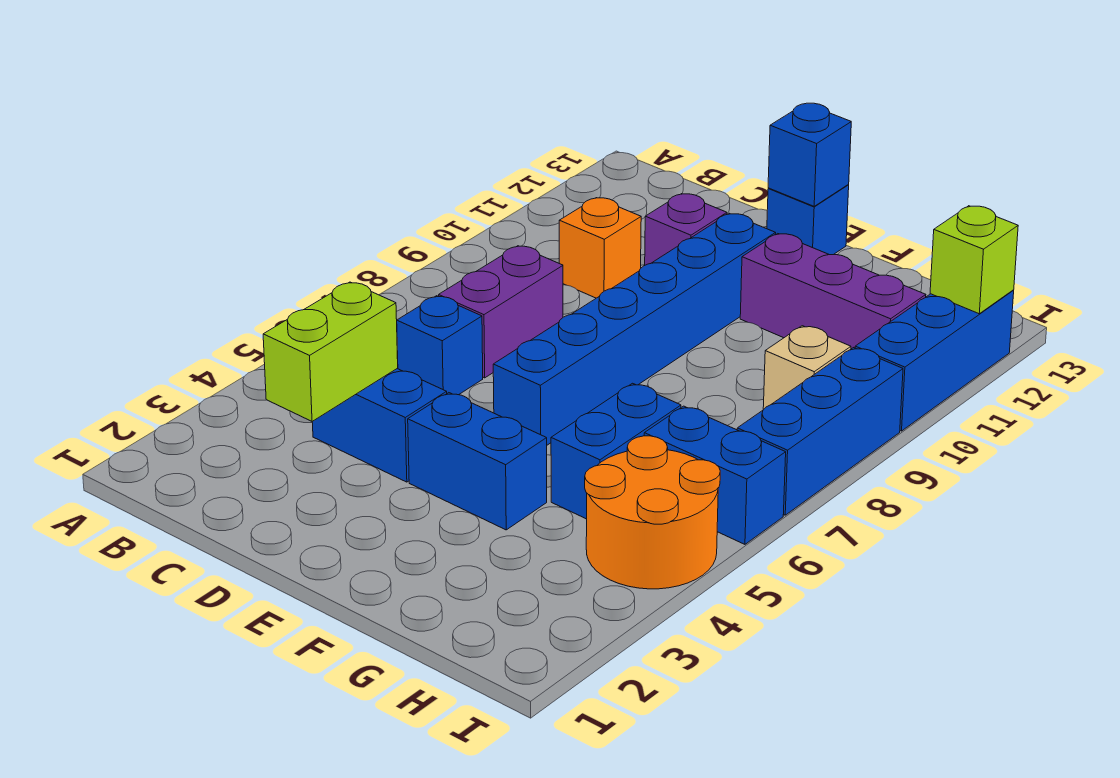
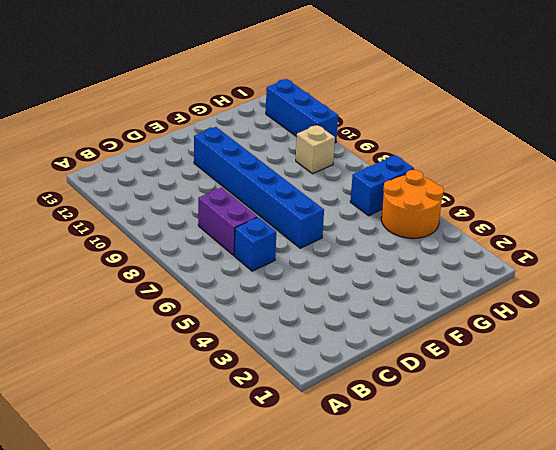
none -> blue brick C4:D4 level 1
none -> orange brick C10 level 1
none -> purple brick D11 level 1

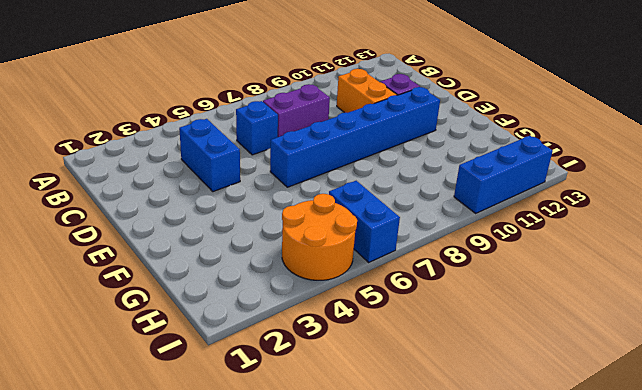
orange brick C10:D10 level 1 -> orange brick C10 level 1
none -> blue brick E4:F4 level 1
none -> blue brick E13 level 1
none -> purple brick F11:H11 level 1

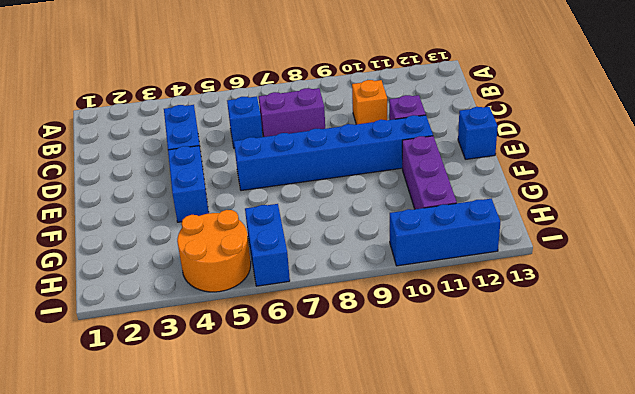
none -> blue brick G5:G6 level 1
none -> tan brick H9 level 1
none -> blue brick I7:I9 level 1

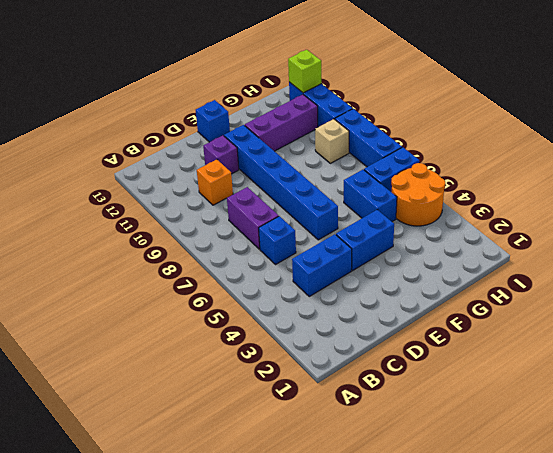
none -> lime brick C3:C4 level 2
none -> blue brick E13 level 2

